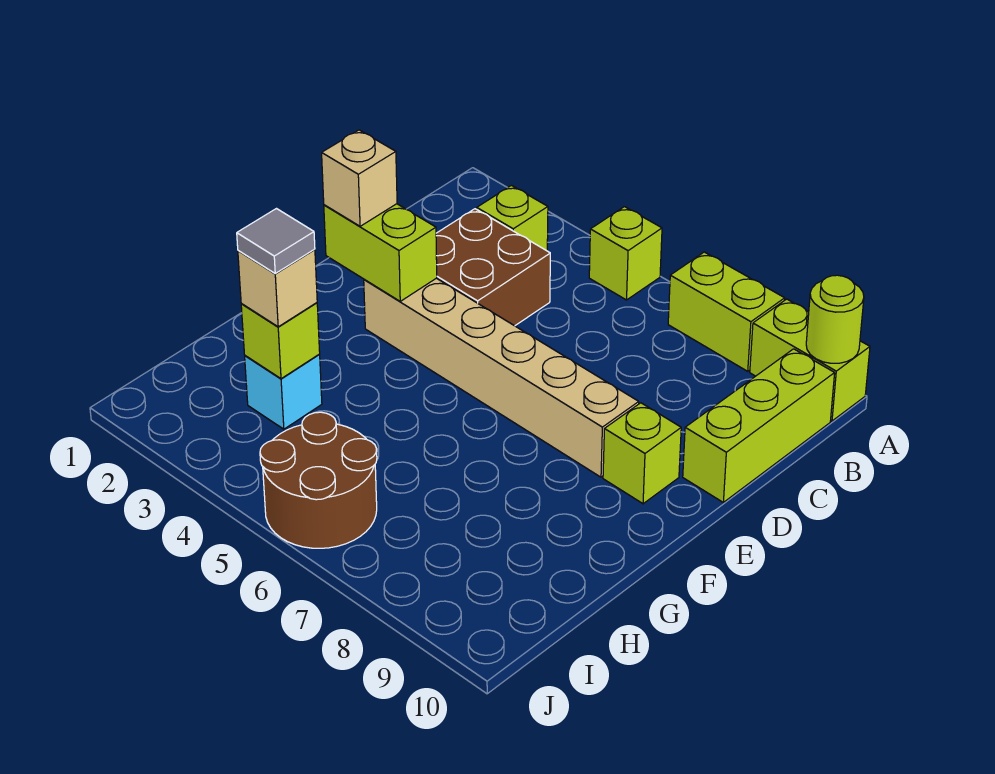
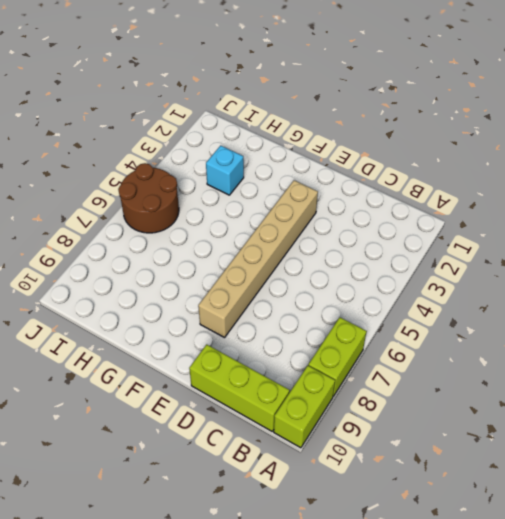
none -> lime brick A5 level 1
none -> lime brick B3 level 1
none -> brown brick C3:D4 level 1

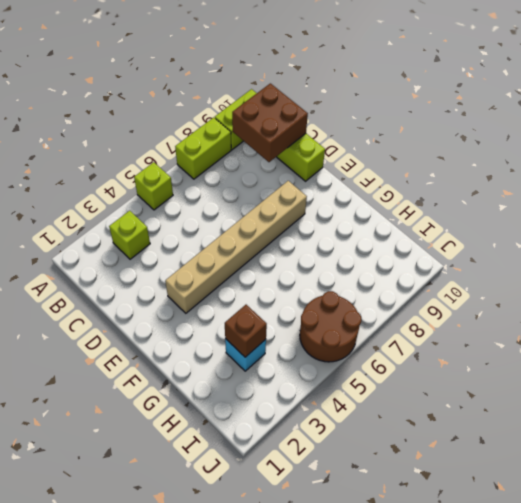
brown brick B9:C10 level 2 -> brown brick C3:D4 level 1
brown brick H3 level 2 -> lime brick H3 level 2
none -> lime brick E9 level 1
none -> lime round brick A10 level 2
none -> lime brick E2:E3 level 2

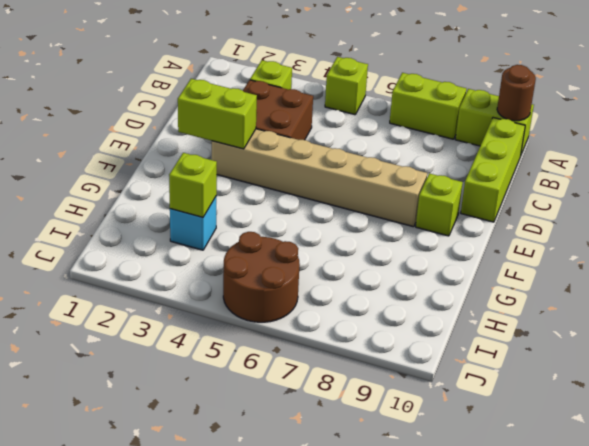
brown round brick A10 level 2 -> lime round brick A10 level 2
none -> tan brick E2 level 3
none -> tan brick H3 level 3
none -> grey tile H3 level 4

